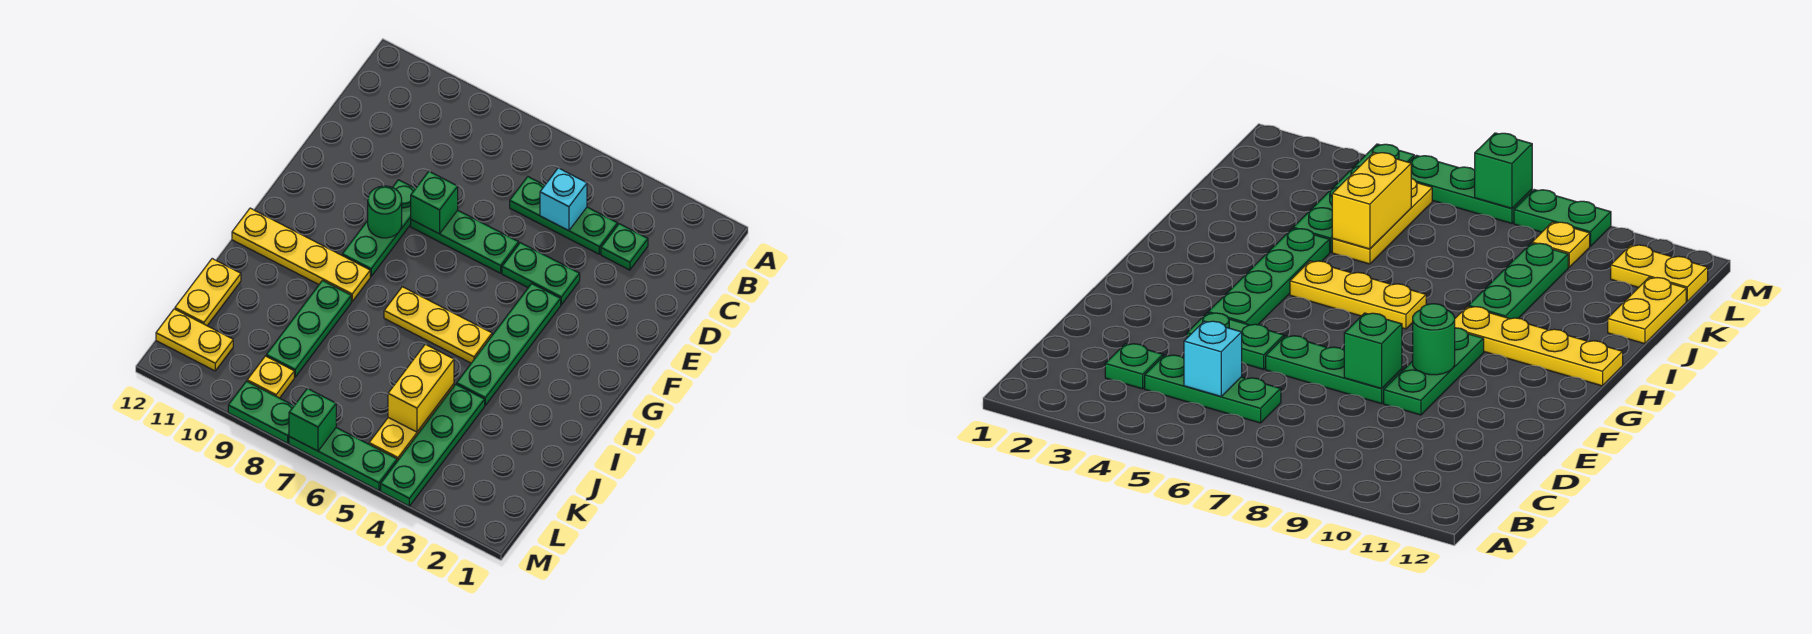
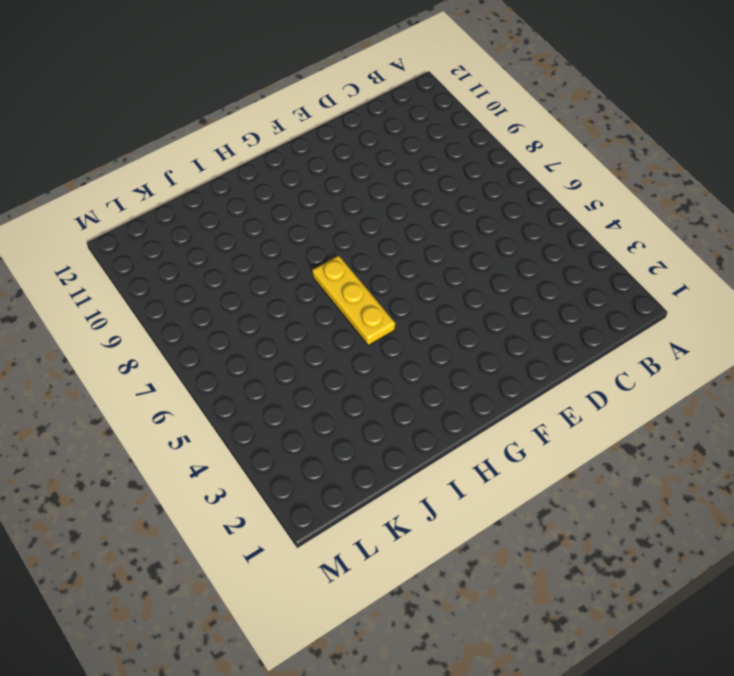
none -> green plate C3 level 1
none -> green plate C4:C6 level 1
none -> green plate E4:E5 level 1

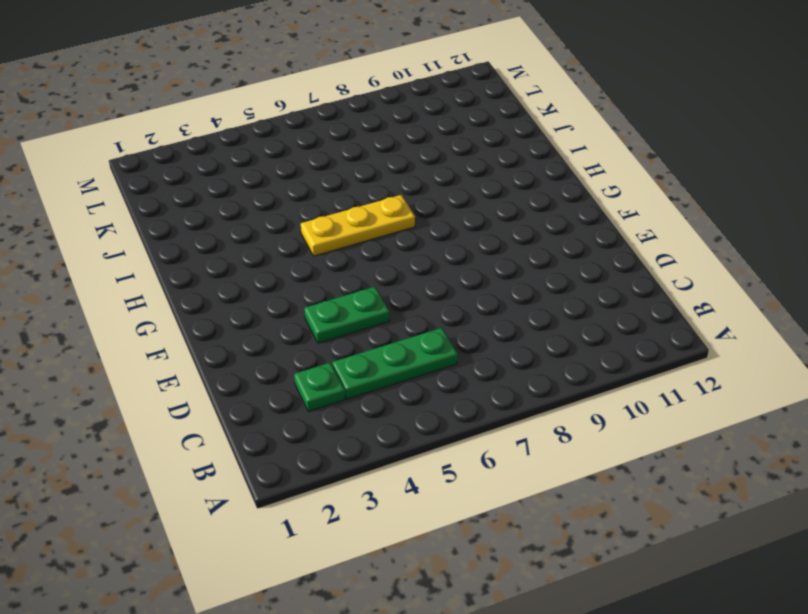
none -> green plate E6:E8 level 1
none -> green plate E9:G9 level 1
none -> green plate F4:I4 level 1

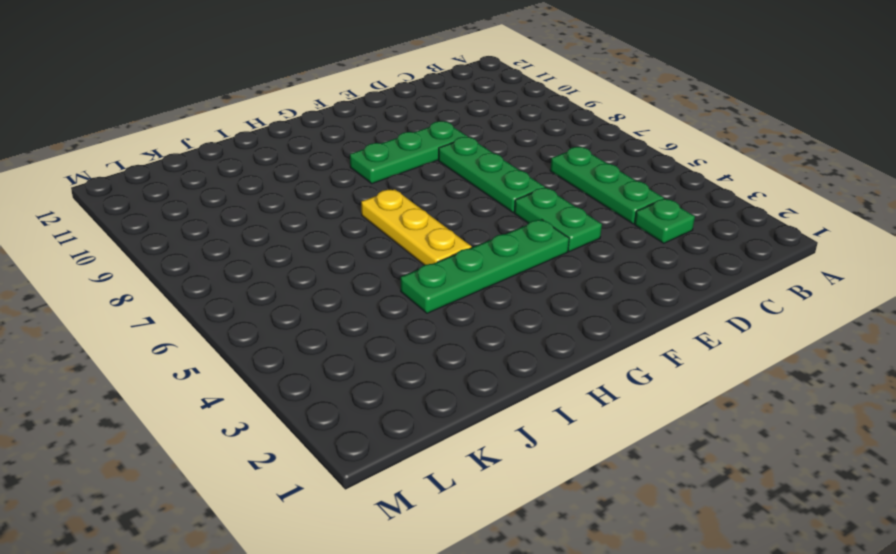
none -> yellow plate H9:H12 level 1
none -> green plate I9:K9 level 1
none -> green plate J4:M4 level 1

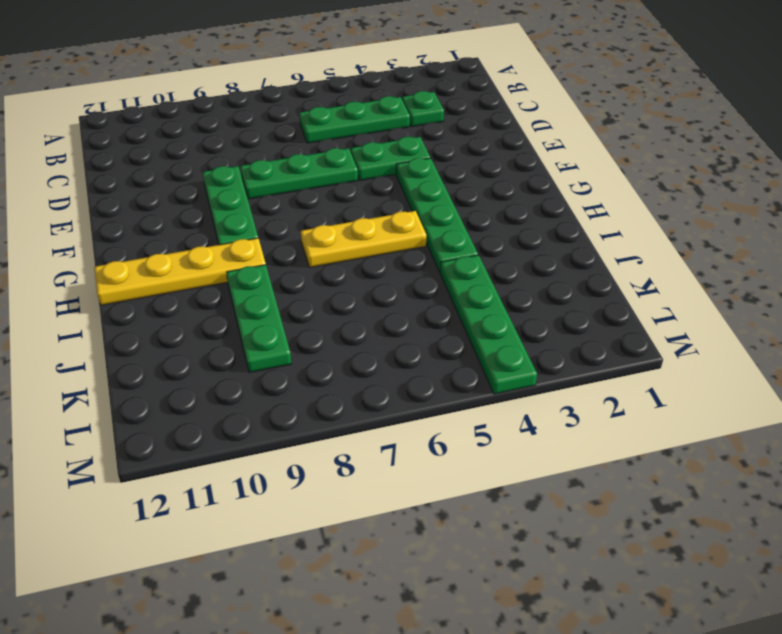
none -> yellow plate J5:L5 level 1
none -> yellow plate J12:K12 level 1
none -> yellow plate L9 level 1

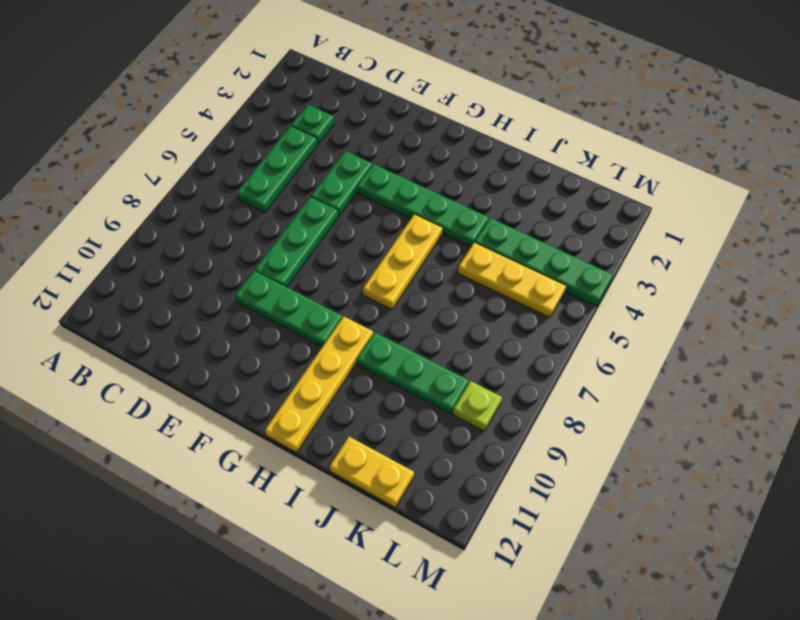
lime plate L9 level 1 -> yellow plate L9 level 1
none -> yellow plate L11:L12 level 1
none -> green plate M5:M7 level 1
none -> green plate M8:M9 level 1

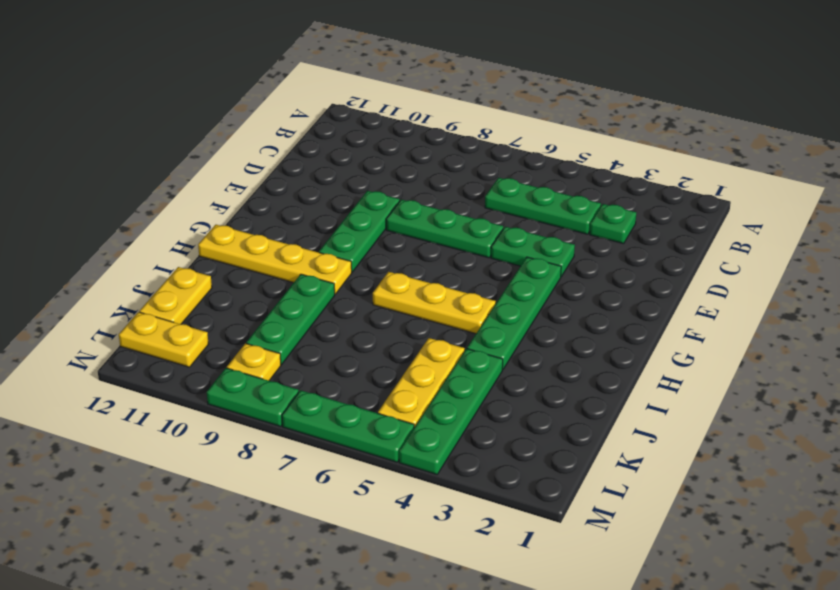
none -> cyan brick C5 level 2
none -> green brick E8 level 2
none -> green round brick F9 level 2

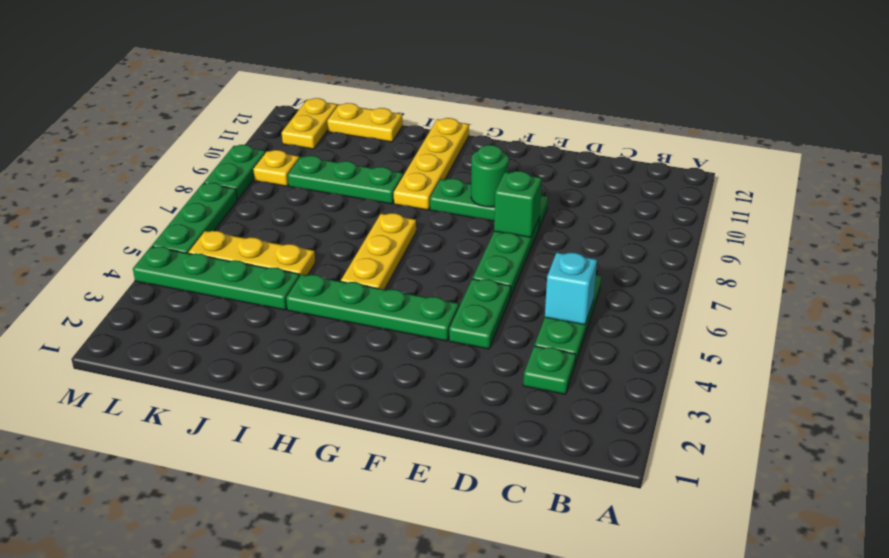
none -> yellow brick J5:K5 level 2
none -> green brick M7 level 2

